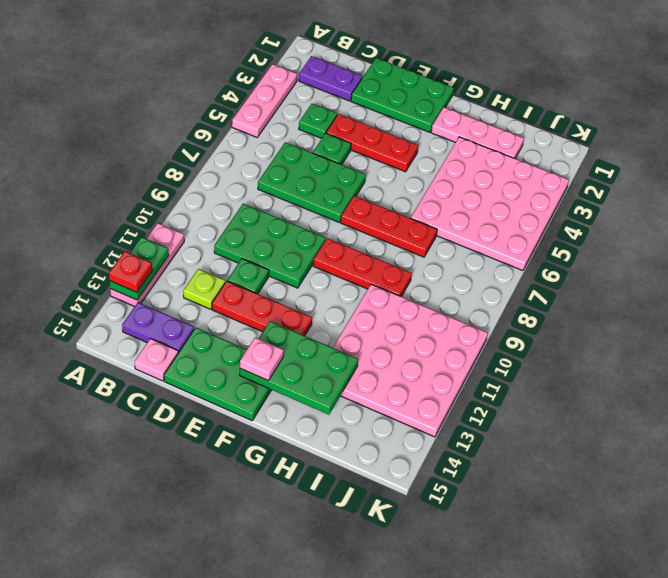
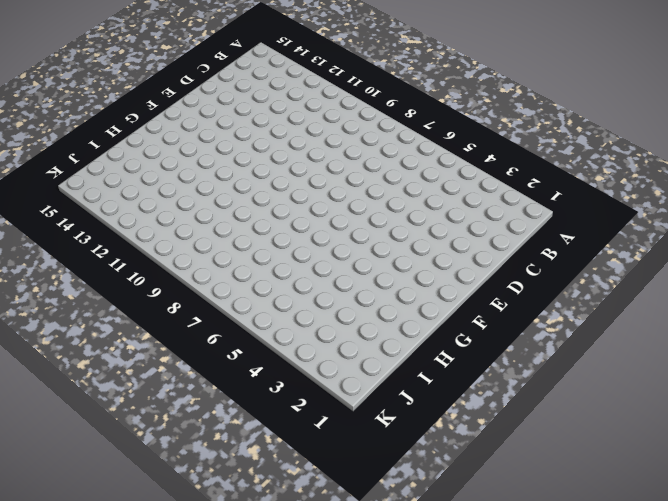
none -> pink plate A3:A5 level 1
none -> pink plate A11:A13 level 1
none -> purple plate B2:C2 level 1

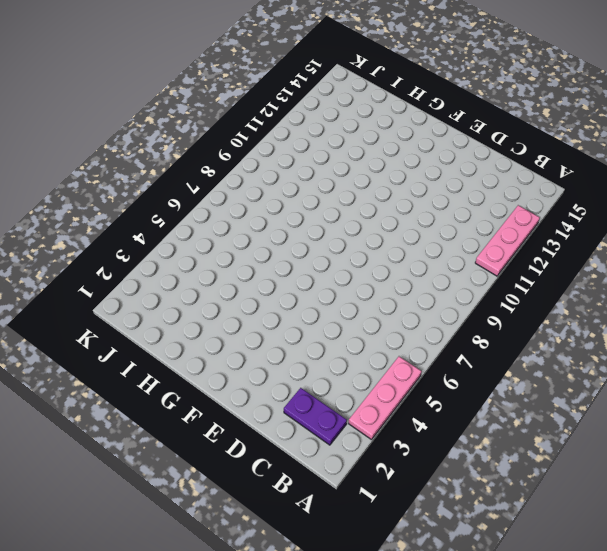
none -> purple plate B14:C14 level 1
none -> green plate C4 level 1
none -> green plate C6:E7 level 1

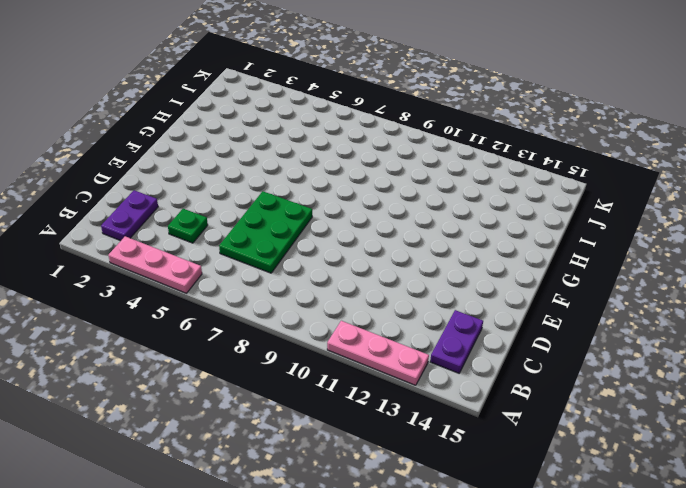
none -> green plate C9:E10 level 1
none -> lime plate C12 level 1
none -> pink plate C15 level 1

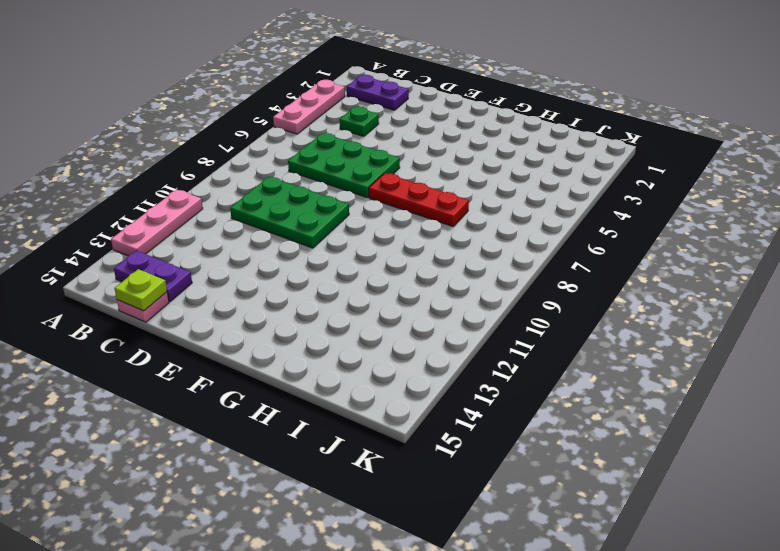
lime plate C15 level 2 -> lime plate C12 level 1
none -> green plate D1:F2 level 1
none -> red plate D4:F4 level 1
none -> green plate D5 level 1

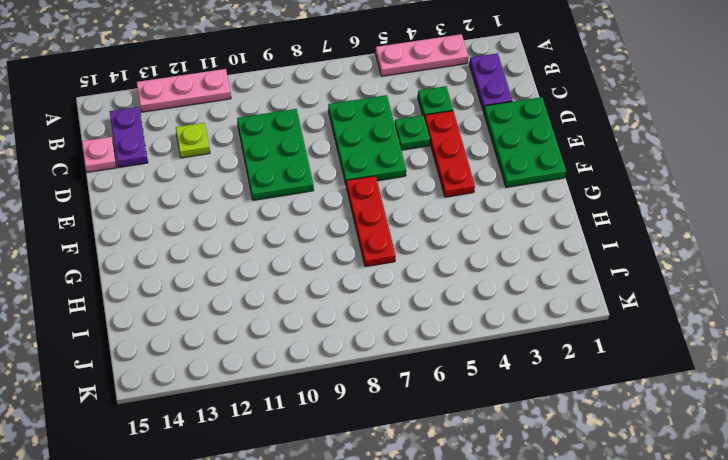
none -> green plate D11 level 1
none -> red plate D12:F12 level 1
none -> green plate D14:F15 level 1

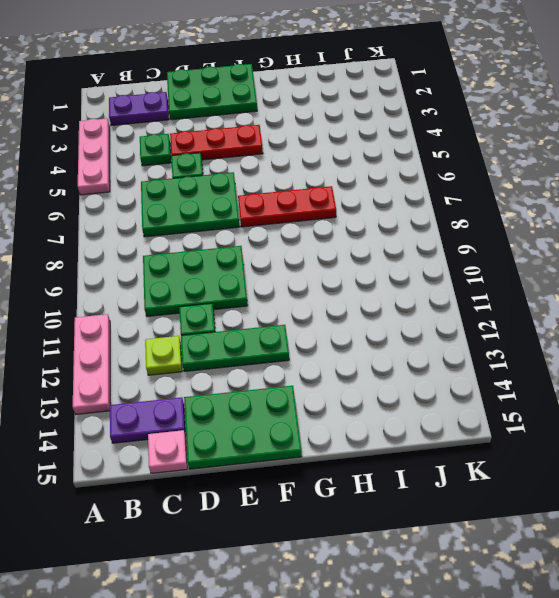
green plate D12:F12 level 1 -> red plate D12:F12 level 1
none -> red plate F9:H9 level 1
none -> pink plate G2:I2 level 1
none -> pink plate H3:K6 level 1

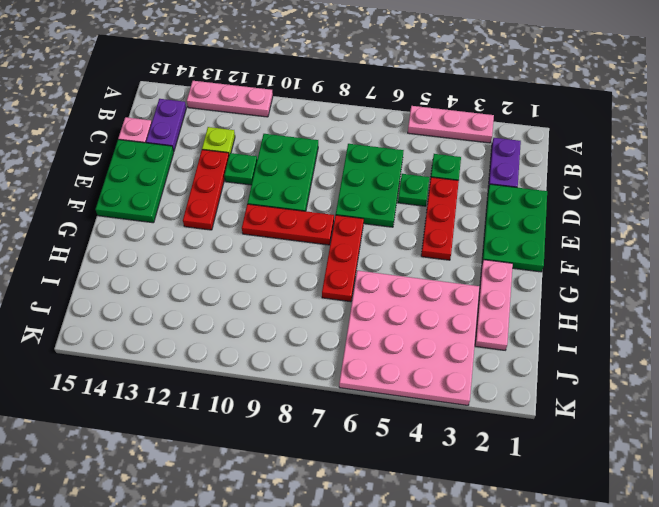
red plate F8:F10 level 1 -> red plate F9:H9 level 1
none -> pink plate H10:K13 level 1
none -> green plate A12:A13 level 2
none -> green plate F13:H14 level 2

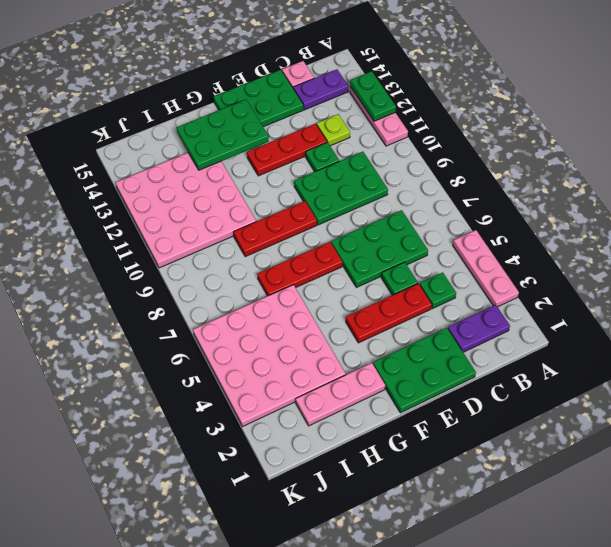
none -> red plate A13 level 3
none -> pink plate F14 level 3

